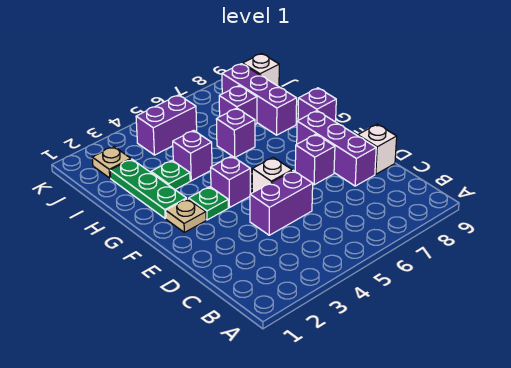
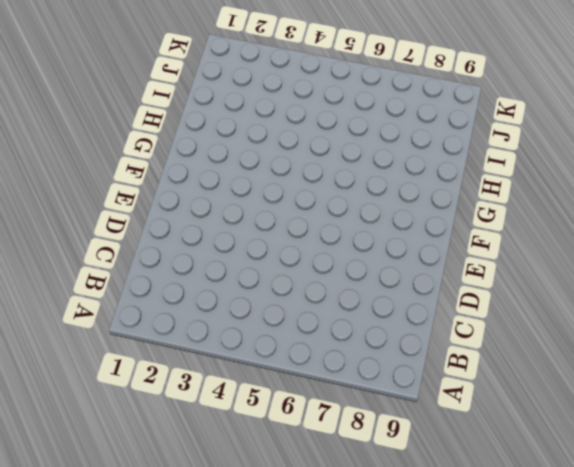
none -> purple brick D4:D5 level 1
none -> purple brick D8:F8 level 1
none -> white brick D9 level 1

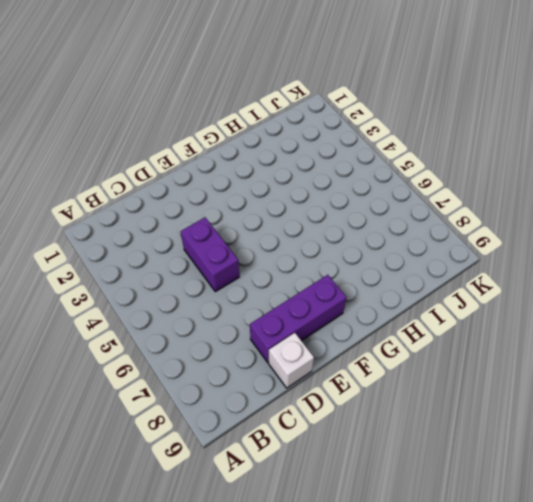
none -> white brick E5 level 1
none -> purple brick E7 level 1
none -> tan plate F2 level 1

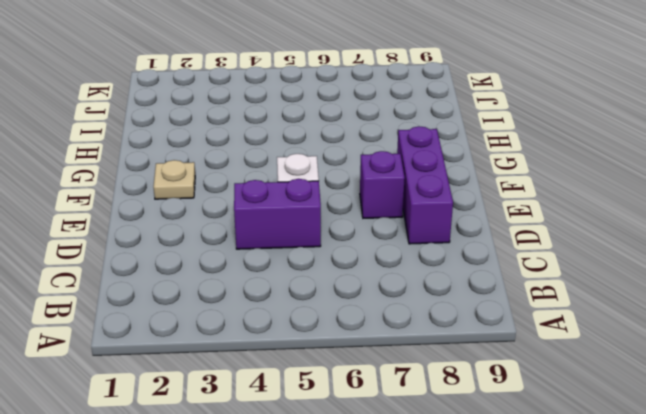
none -> white brick D9 level 1
none -> green plate F3 level 1
none -> purple brick F4 level 1

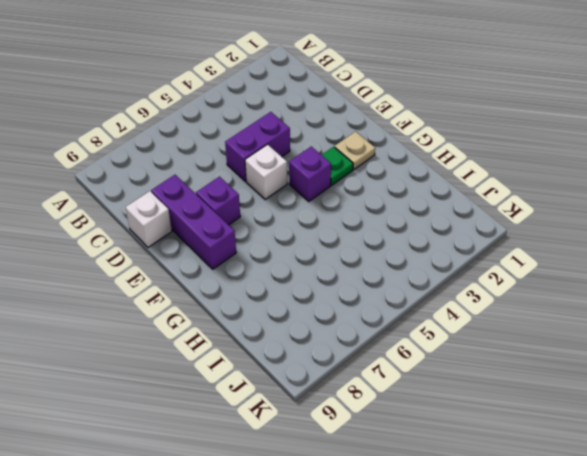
none -> green plate G2:I2 level 1
none -> purple brick G9 level 1
none -> green plate H3 level 1

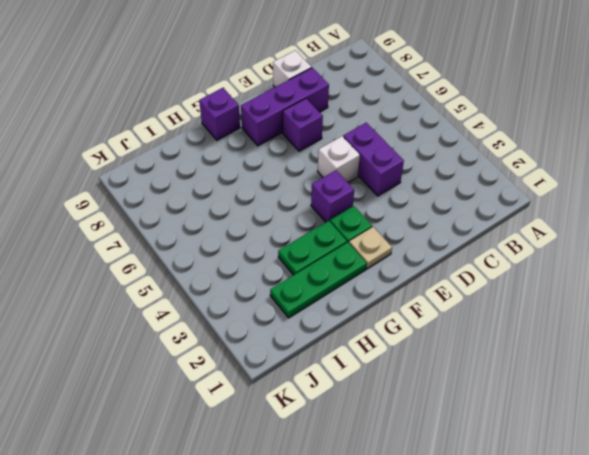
green plate G3:H3 level 1 -> green plate H3 level 1
none -> purple brick H4 level 1
none -> purple brick H6 level 1
none -> purple brick H8:J8 level 1

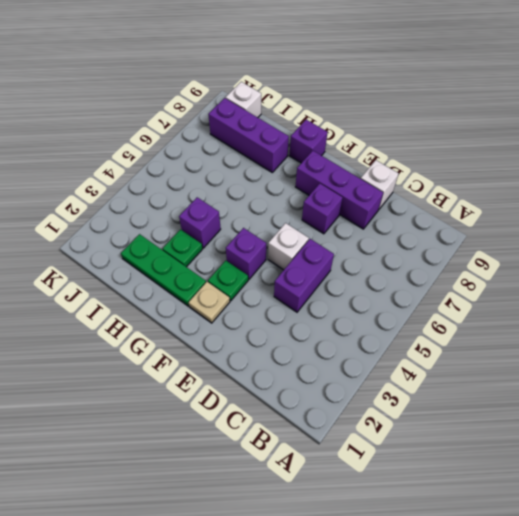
none -> purple brick H6 level 1
none -> purple brick I7 level 1
none -> tan plate J2 level 1

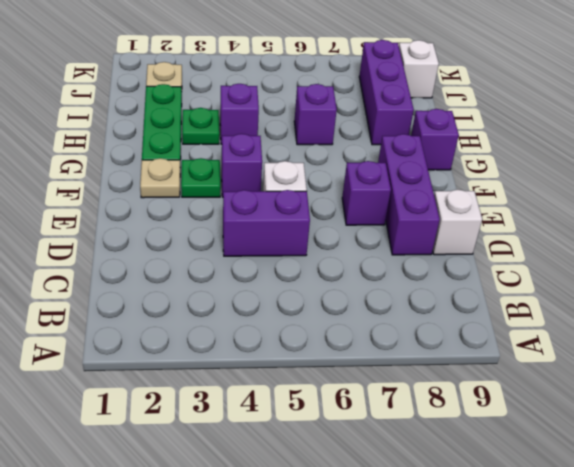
none -> purple brick I7 level 1
none -> purple brick J4:J5 level 1

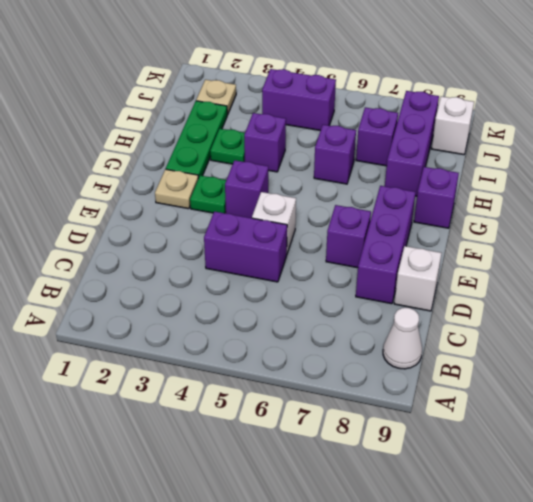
white cone B9 level 1 -> none

